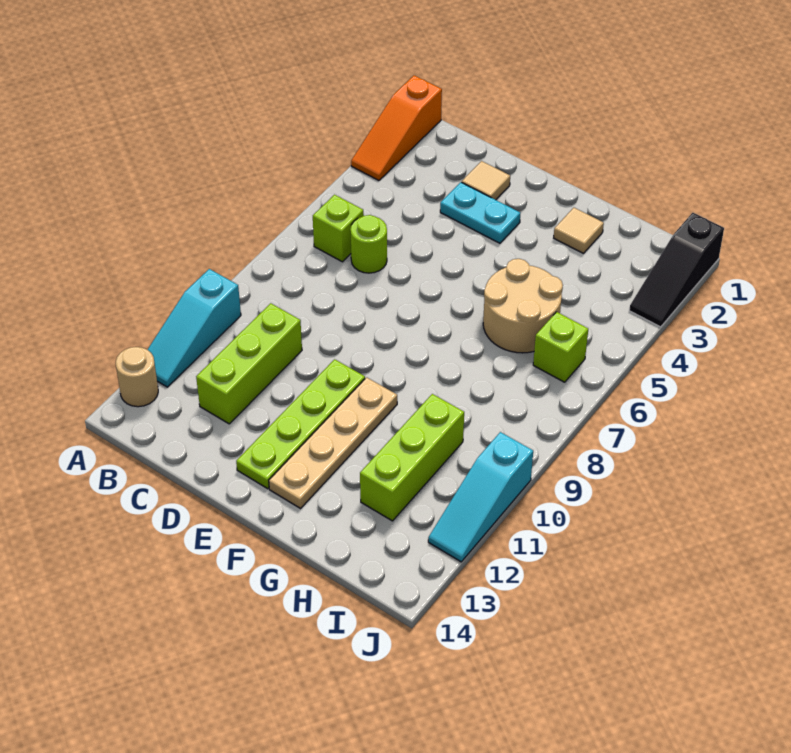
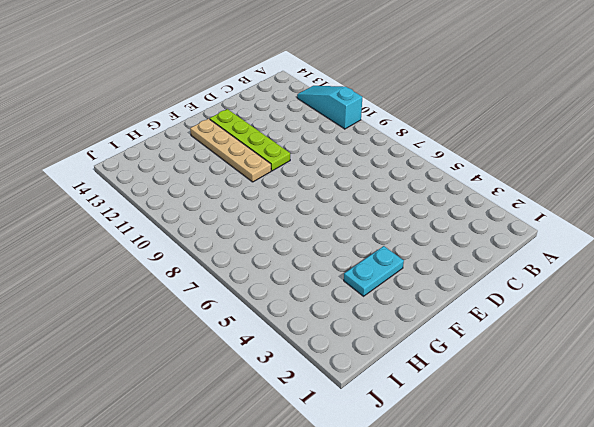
cyan plate F3:G3 level 1 -> cyan plate D3:E3 level 1
none -> orange slope A1:A3 level 1 top 1
none -> tan round brick A13 level 1
none -> lime brick B6 level 1

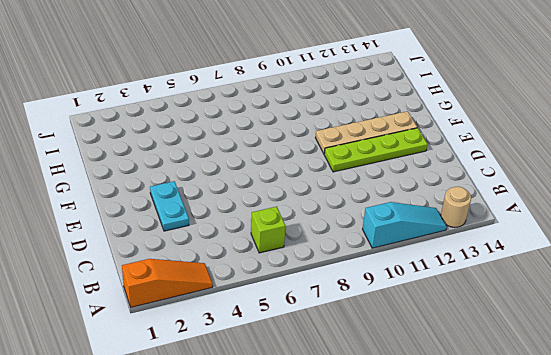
none -> lime round brick C6 level 1
none -> lime brick C10:C12 level 1
none -> tan tile D2 level 1

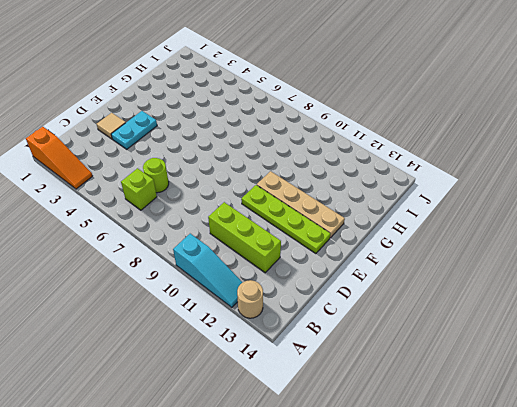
none -> tan tile G2 level 1
none -> tan round brick G5:H6 level 1
none -> lime brick H10:H12 level 1

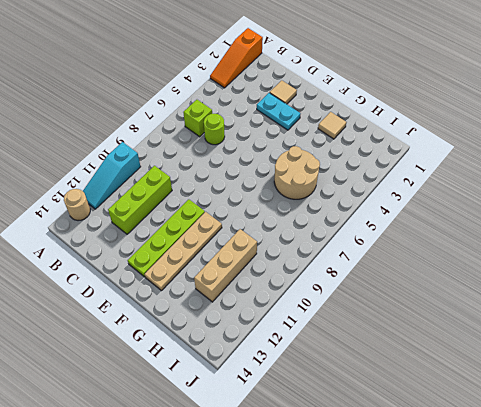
tan brick H10:H12 level 1 -> lime brick H10:H12 level 1
none -> lime brick I6 level 1
none -> black slope J1:J3 level 1 top 1
none -> cyan slope J10:J12 level 1 top 10

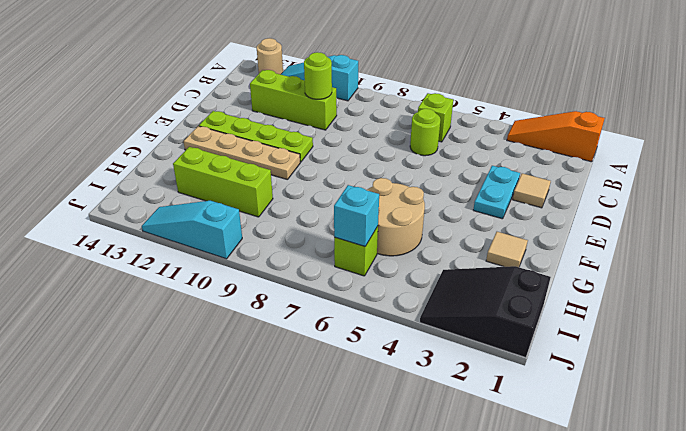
lime round brick C10 level 2 -> none
black slope I1:J3 level 1 top 1 -> black slope J1:J3 level 1 top 1
cyan brick I6 level 2 -> none

